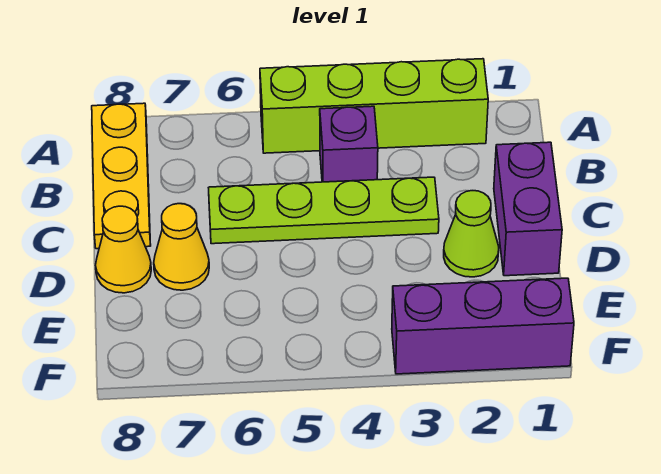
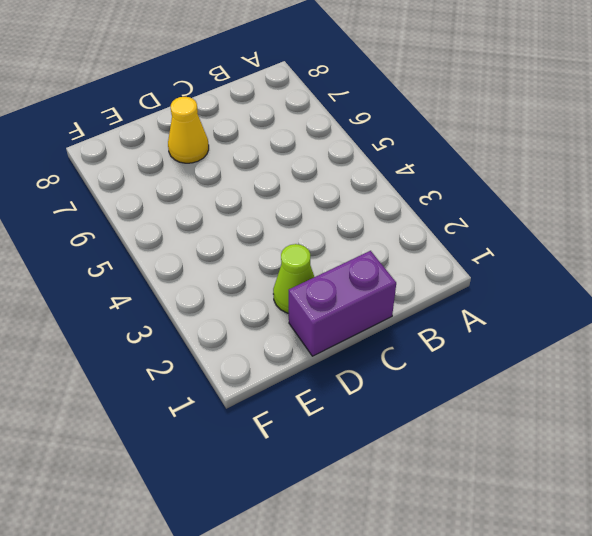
none -> lime brick A2:A5 level 1
none -> yellow plate A8:C8 level 1

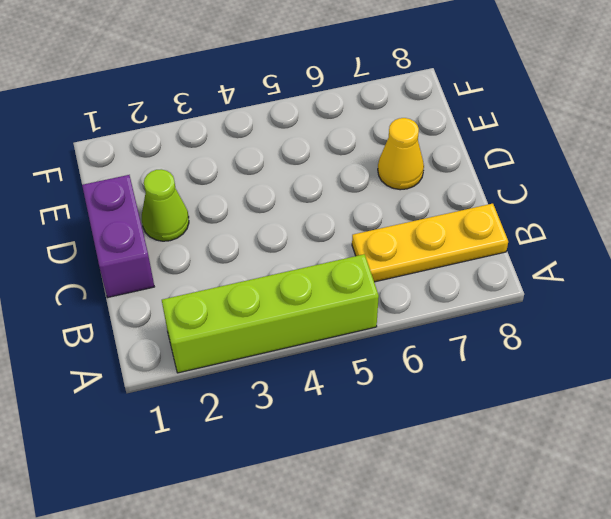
yellow plate B6:B8 level 1 -> yellow plate A8:C8 level 1
none -> purple brick B4 level 1
none -> lime plate C3:C6 level 1

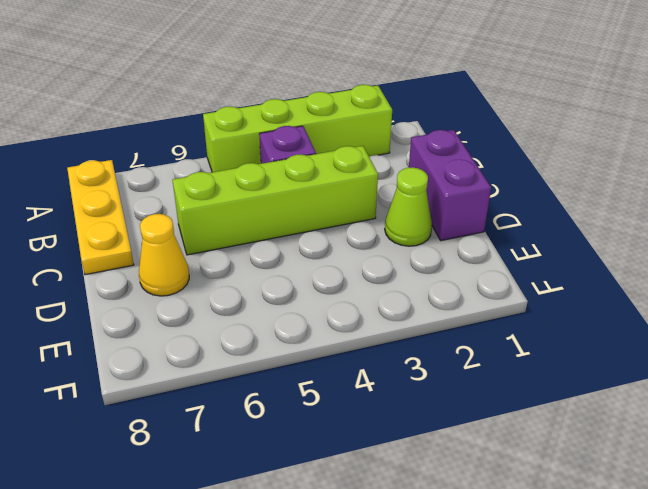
lime brick C3:C6 level 1 -> lime plate C3:C6 level 1
none -> yellow cone D8 level 1
none -> purple brick F1:F3 level 1

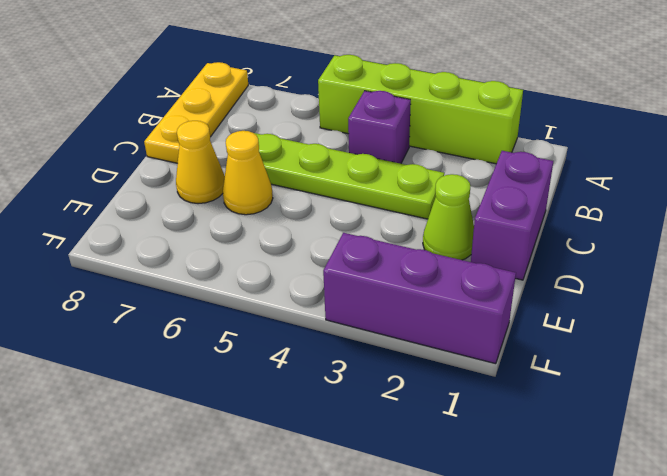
yellow cone D6 level 1 -> yellow cone D8 level 1

